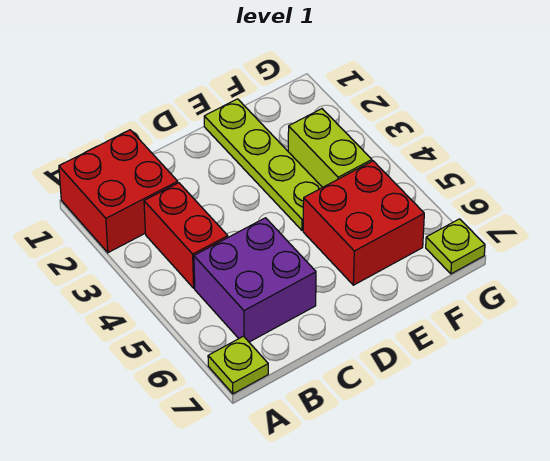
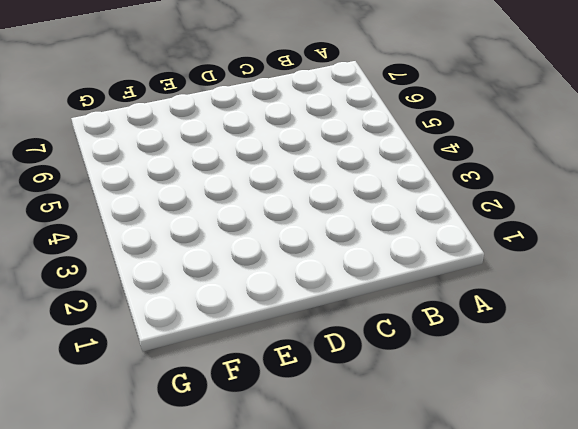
none -> red brick A1:B2 level 1
none -> lime plate A7 level 1

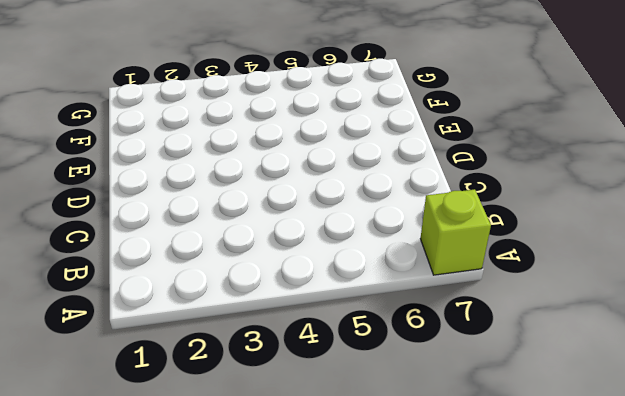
lime brick A7 level 1 -> lime plate A7 level 1
none -> red brick A1:B2 level 1
none -> red brick B3:B4 level 1

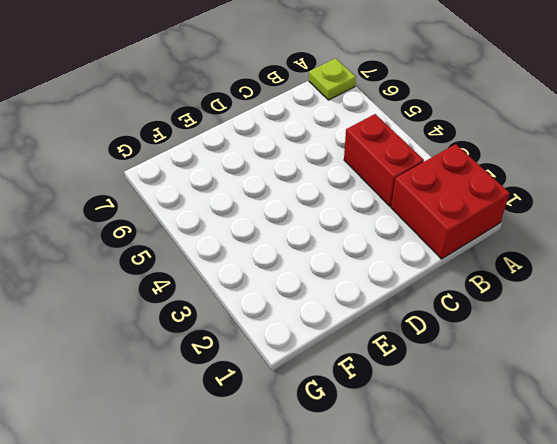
none -> purple brick B5:C6 level 1
none -> lime plate E1:E4 level 1

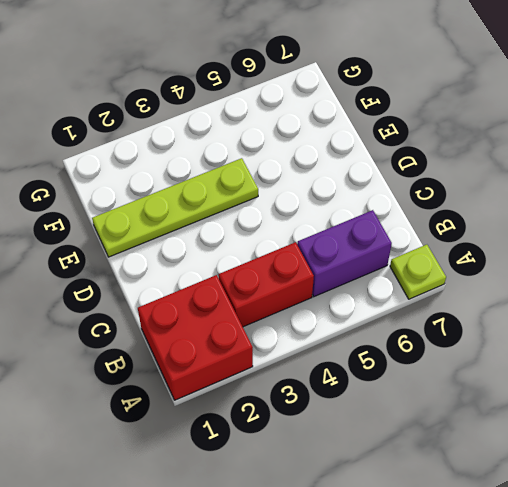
purple brick B5:B6 level 1 -> purple brick B5:C6 level 1
none -> red brick E5:F6 level 1
none -> lime brick F3:F4 level 1

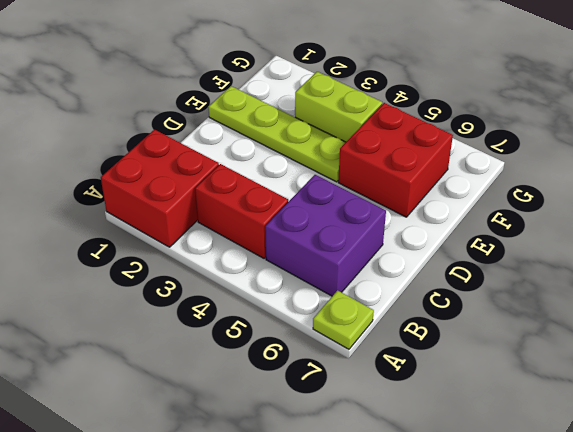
none -> lime plate G7 level 1

